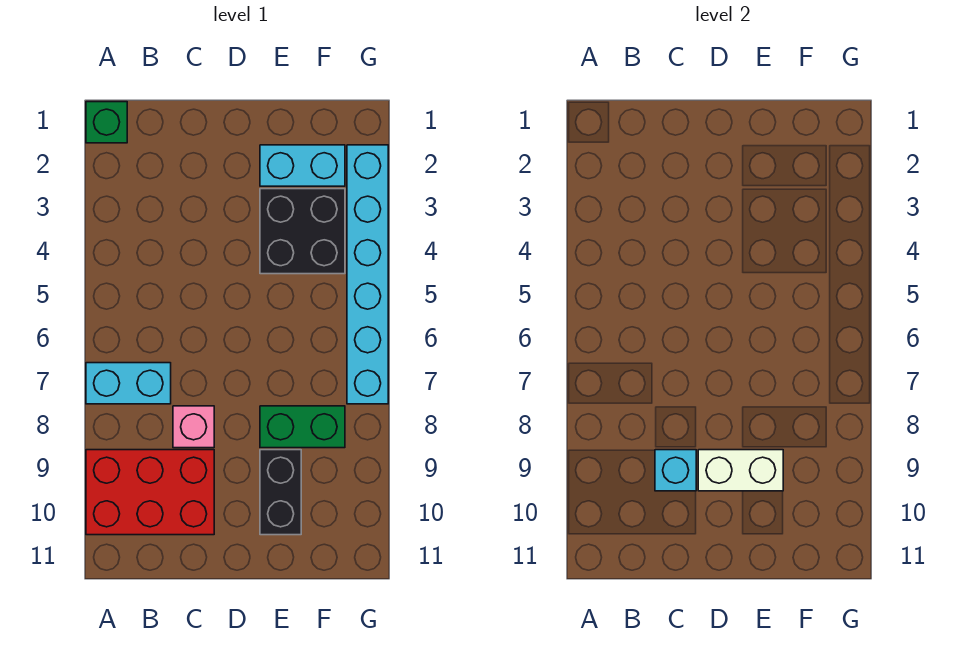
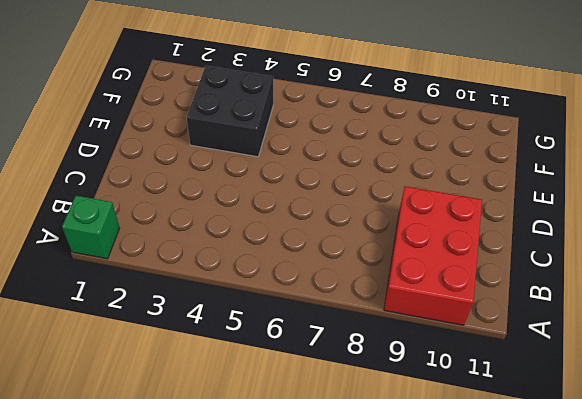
none -> cyan brick A7:B7 level 1
none -> pink brick C8 level 1

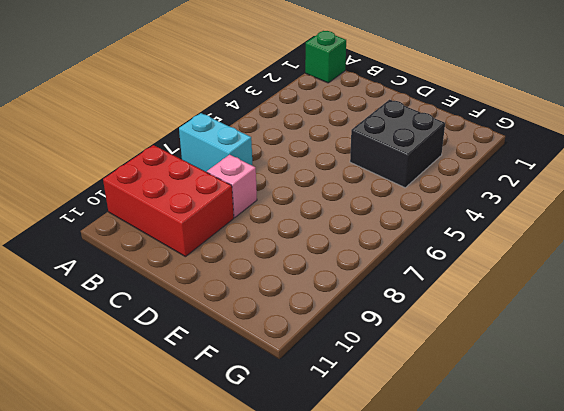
none -> cyan brick E2:F2 level 1
none -> green brick E8:F8 level 1

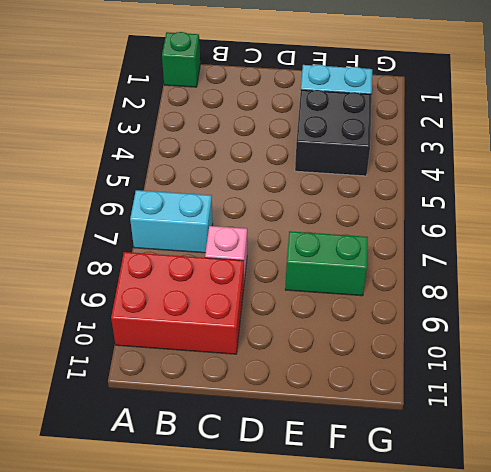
none -> black brick E9:E10 level 1
none -> cyan brick G2:G7 level 1

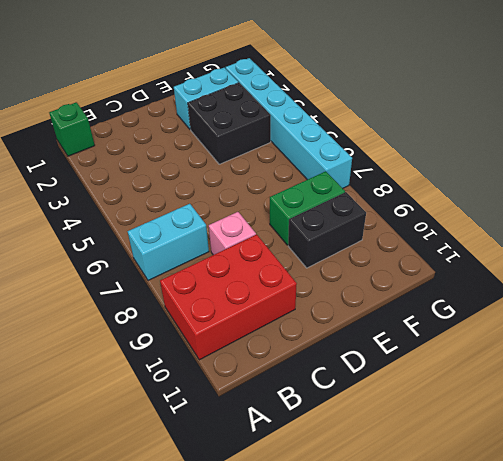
black brick E9:F9 level 1 -> black brick E9:E10 level 1
none -> cyan brick C9 level 2
none -> white brick D9:E9 level 2

